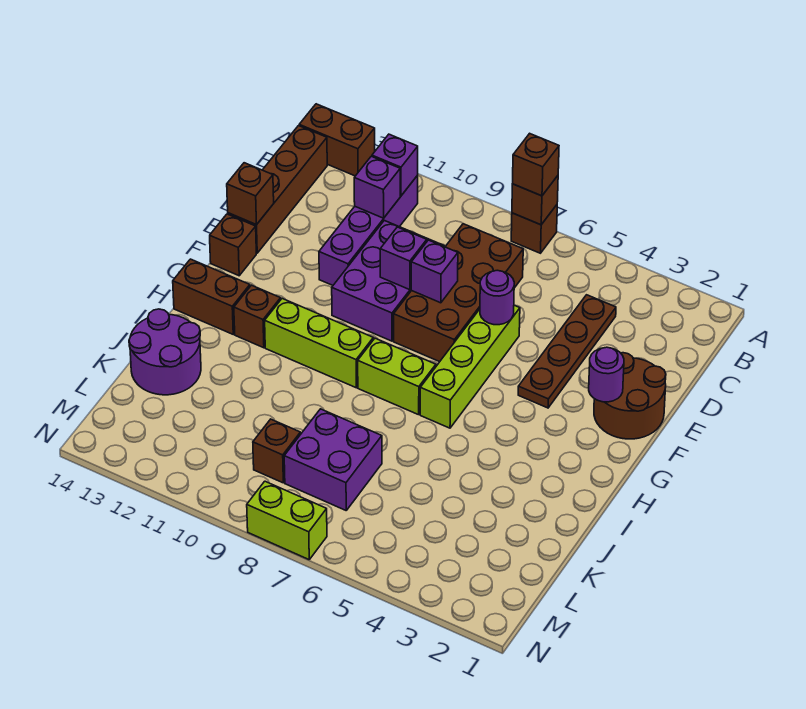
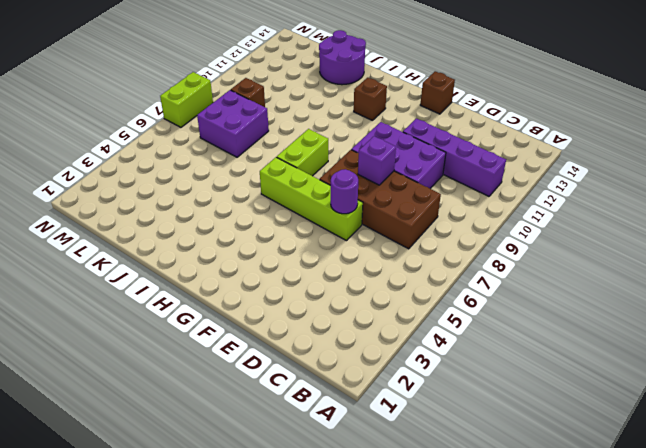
none -> brown brick A7 level 1
none -> brown brick A13:A14 level 1
none -> brown brick B14:E14 level 1

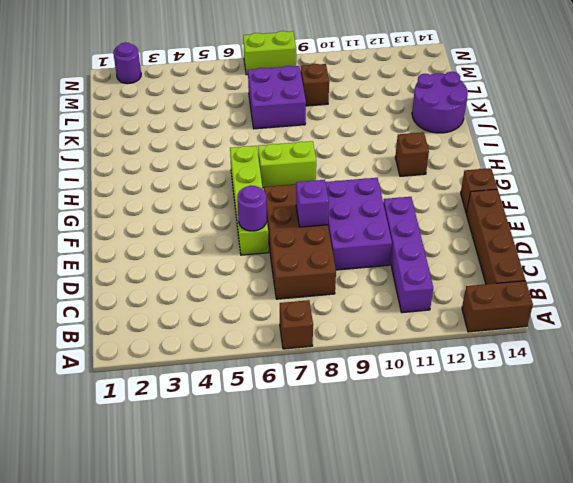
purple round brick N2 level 1 -> purple round brick F2 level 2
none -> brown plate C4:F4 level 1
none -> brown round brick E1:F2 level 1
none -> lime brick H9:H11 level 1

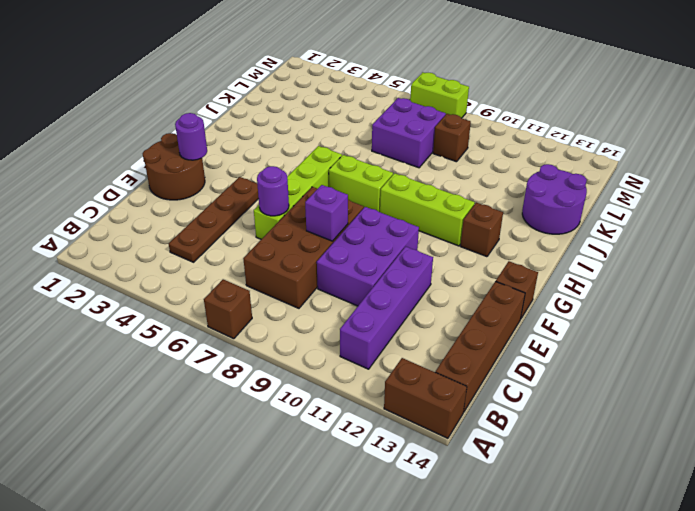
none -> brown brick H13:H14 level 1
none -> brown brick A7 level 2
none -> purple brick B11 level 2

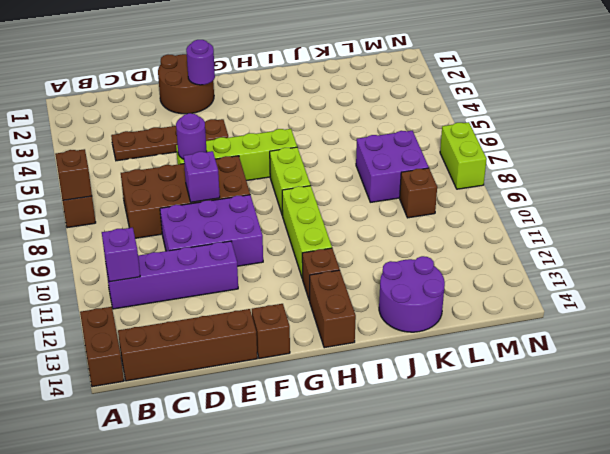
none -> purple brick C11 level 2
none -> purple brick E9 level 2
none -> brown brick E14 level 2

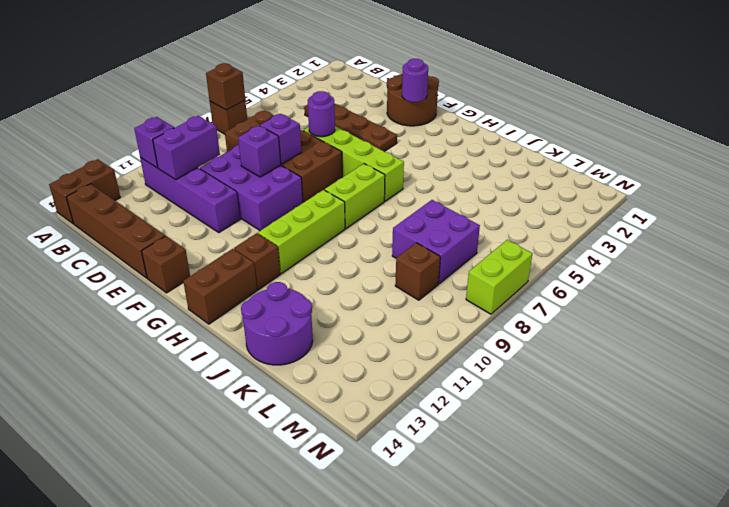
purple brick C10:C11 level 2 -> purple brick C11 level 2
none -> brown brick E14 level 2
none -> brown brick A7 level 3

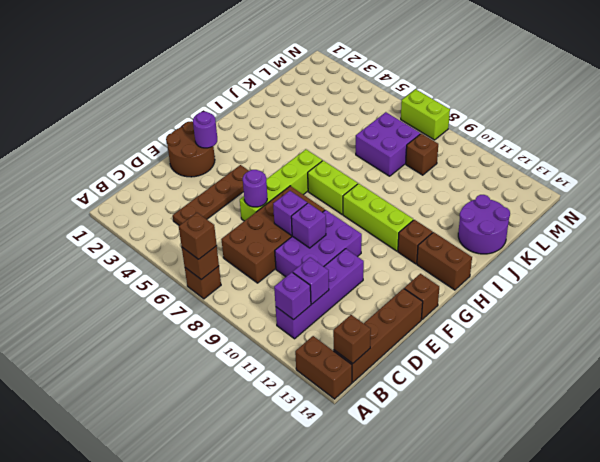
brown brick B14 level 2 -> brown brick E14 level 2

